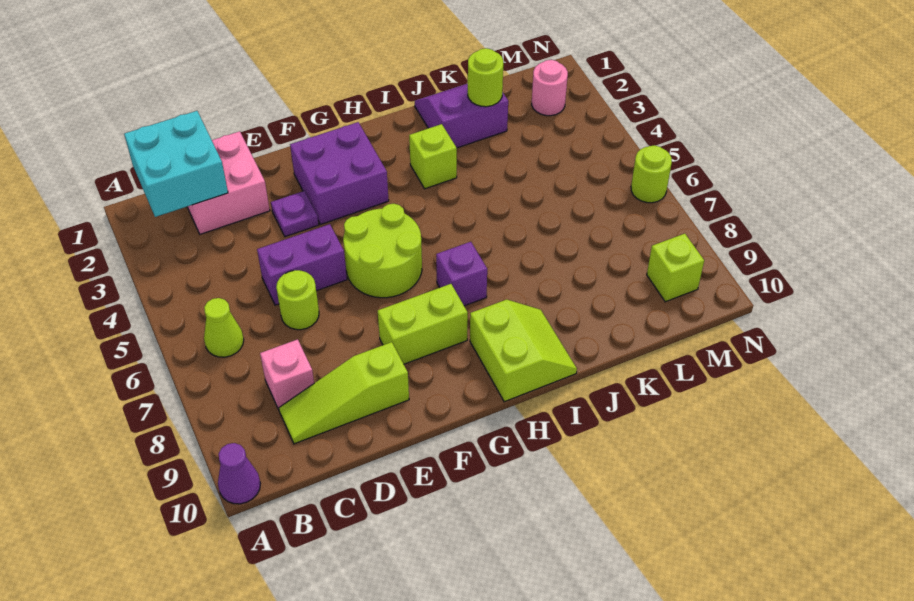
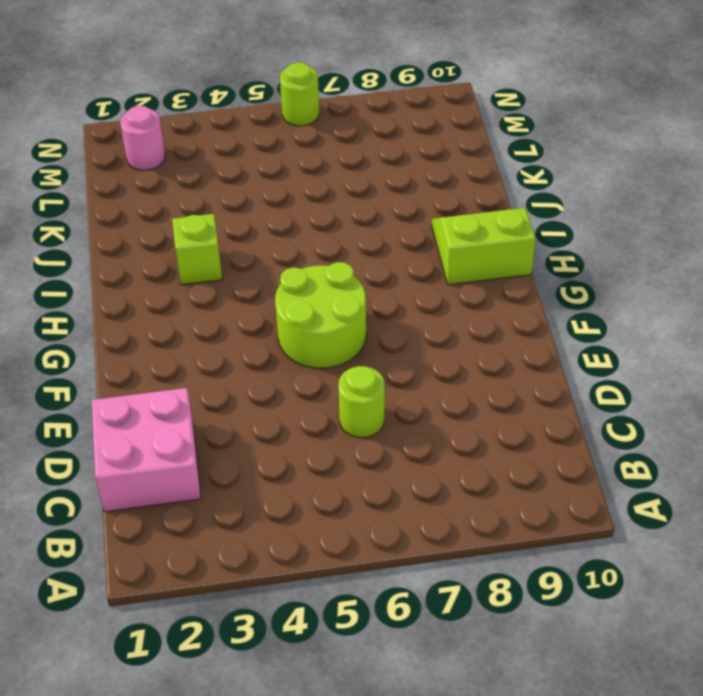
none -> purple cone A10 level 1
none -> lime cone B6 level 1
none -> pink brick C8 level 1

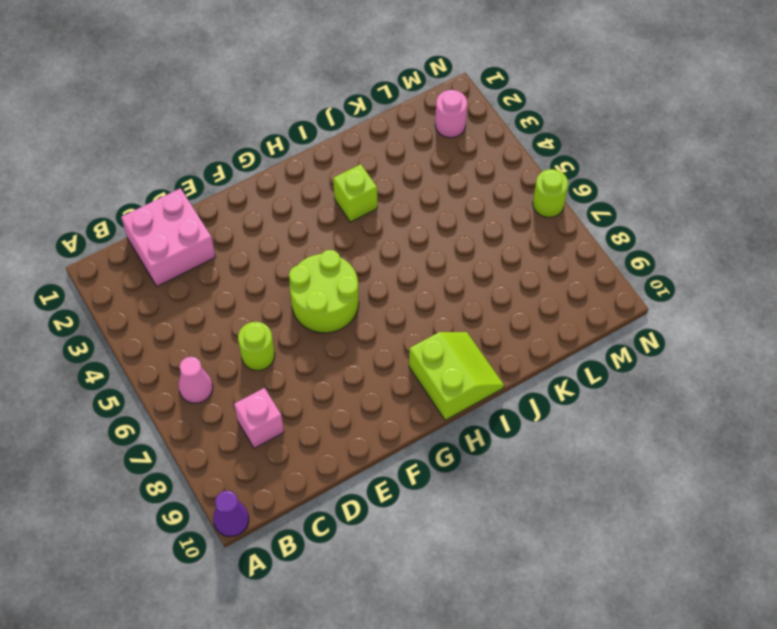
pink cone B6 level 1 -> lime cone B6 level 1
none -> lime slope C9:E9 level 1 top E
none -> purple brick D5:E5 level 1
none -> purple plate E3 level 1

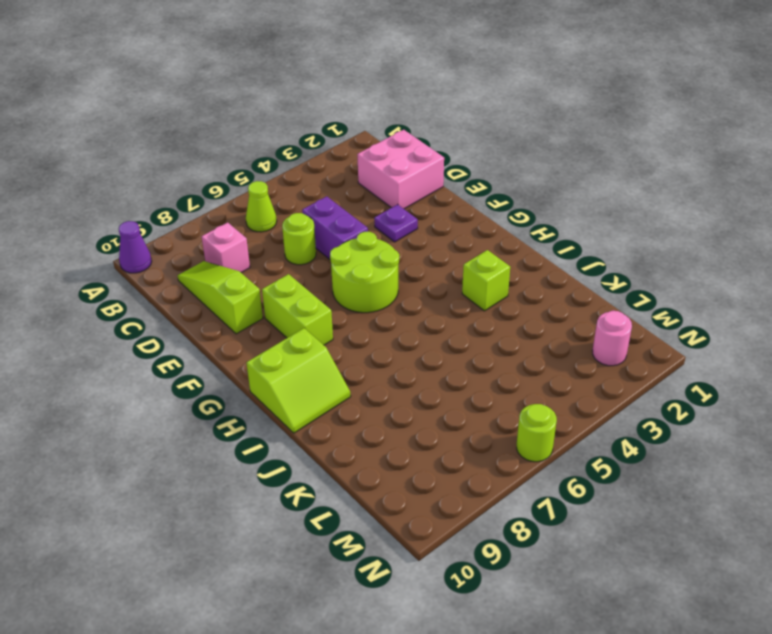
none -> purple brick F2:G3 level 1
none -> purple brick H7 level 1
none -> purple slope J1:K2 level 1 top 2

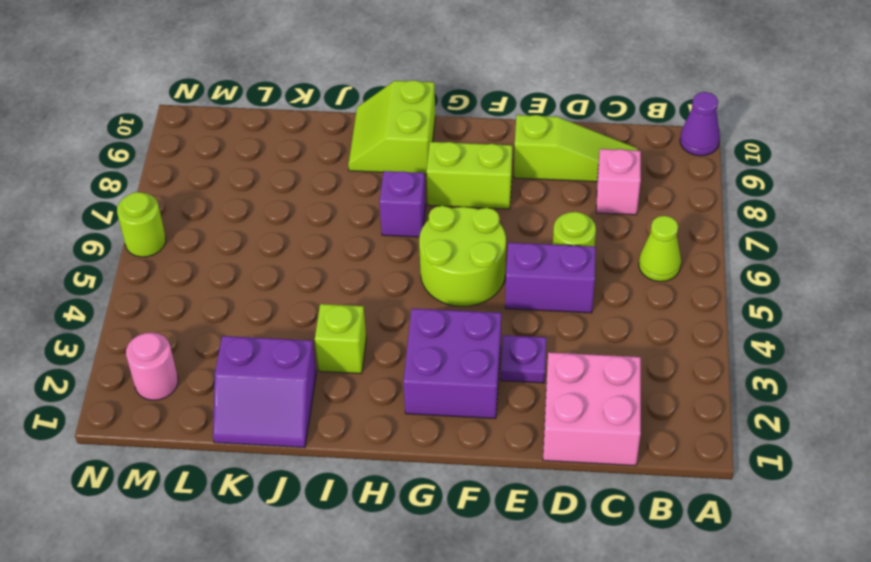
none -> lime brick M9 level 1
none -> cyan brick B1:C2 level 2
none -> lime round brick K2 level 2

